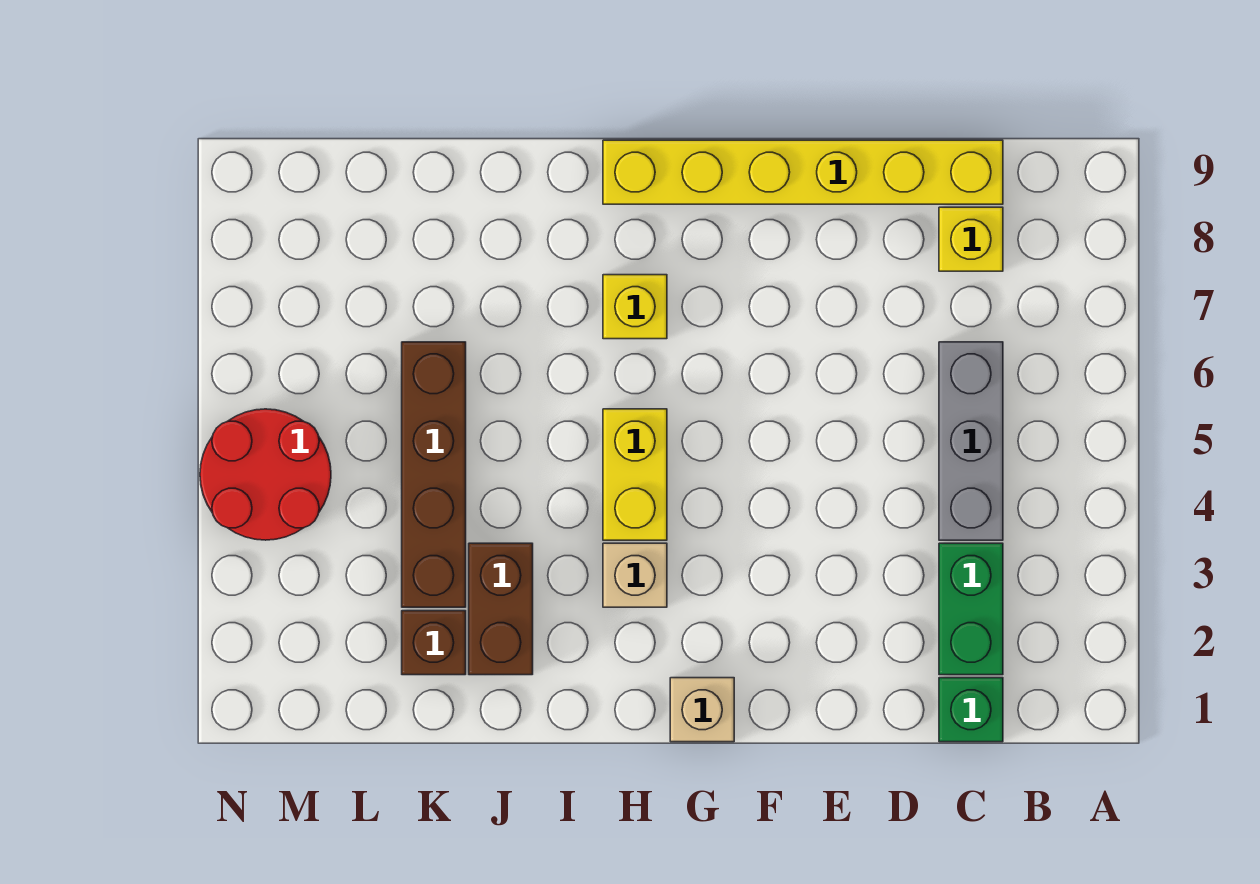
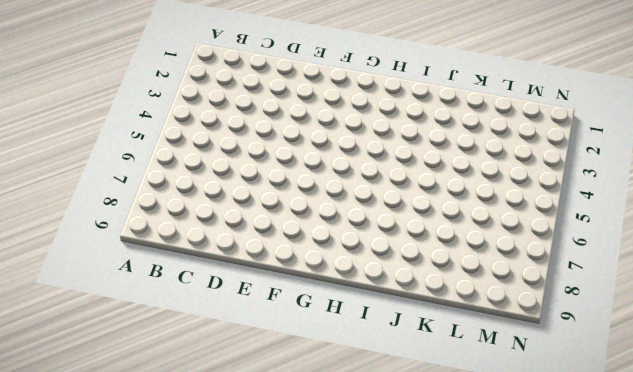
none -> green brick C1 level 1
none -> green brick C2:C3 level 1
none -> grey brick C4:C6 level 1

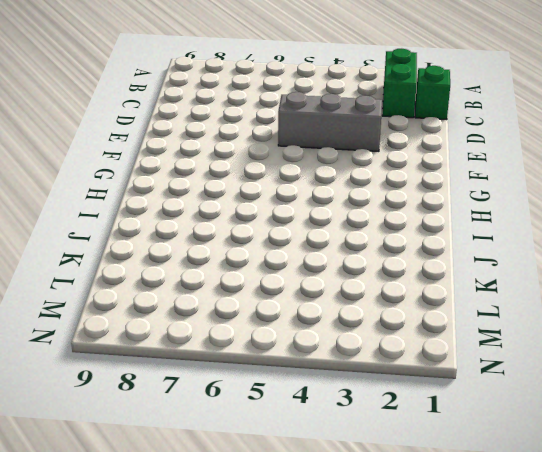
green brick B2:C2 level 1 -> green brick C2:C3 level 1
grey brick E3:E5 level 1 -> grey brick C4:C6 level 1
none -> yellow brick C8 level 1
none -> yellow brick C9:H9 level 1
none -> tan brick G1 level 1

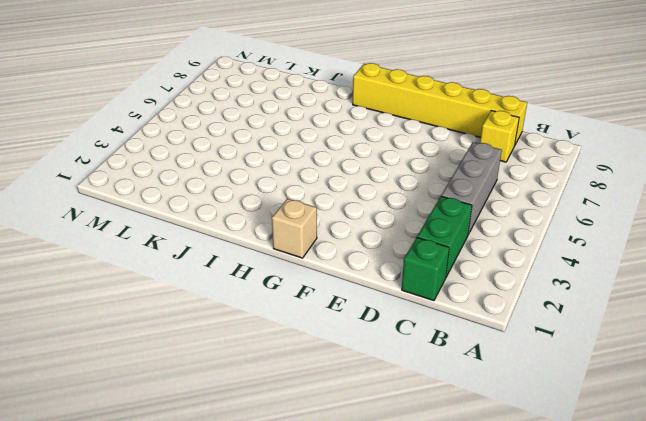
none -> tan brick H3 level 1
none -> yellow brick H4:H5 level 1
none -> yellow brick H7 level 1

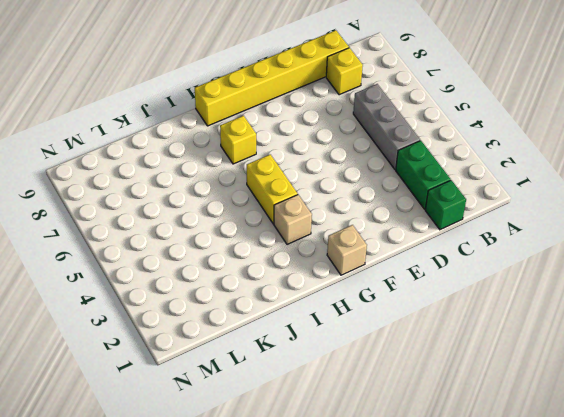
none -> brown brick J2:J3 level 1
none -> brown brick K2 level 1
none -> brown brick K3:K6 level 1

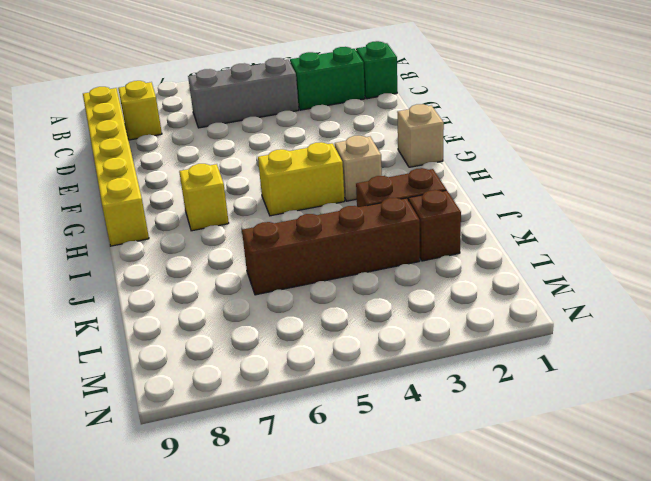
none -> red round brick M4:N5 level 1

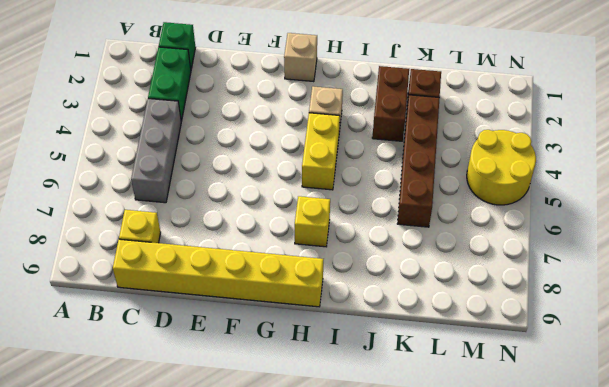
yellow round brick M4:N5 level 1 -> red round brick M4:N5 level 1

